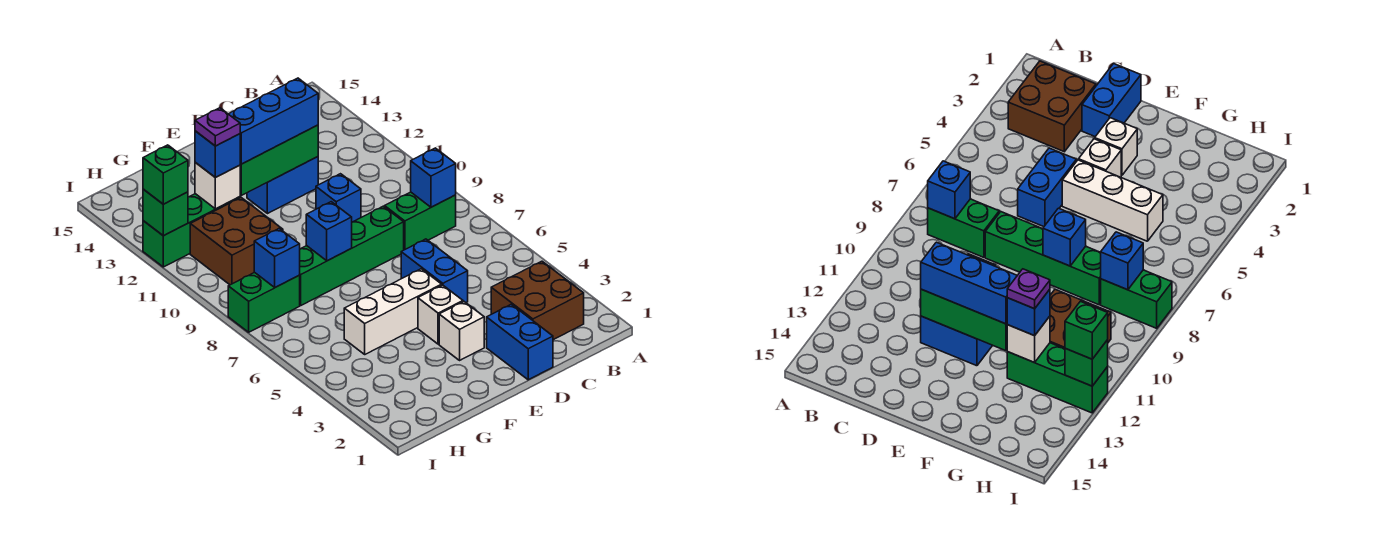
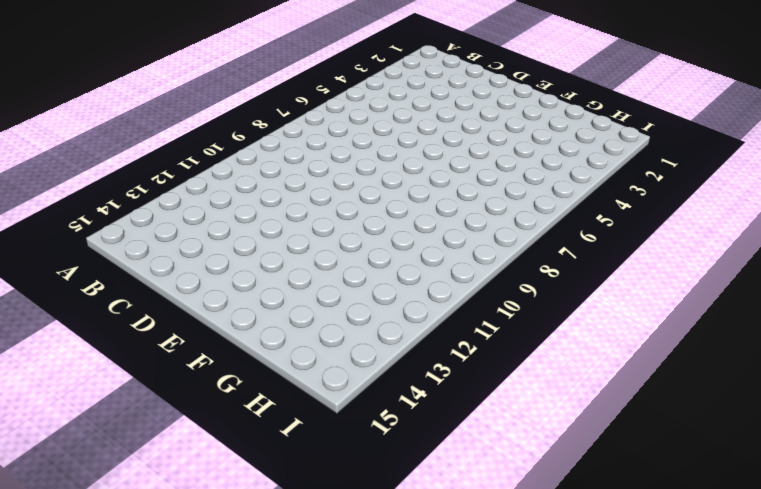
none -> brown brick B2:C3 level 1
none -> green brick B8:C8 level 1
none -> blue brick D1:D2 level 1

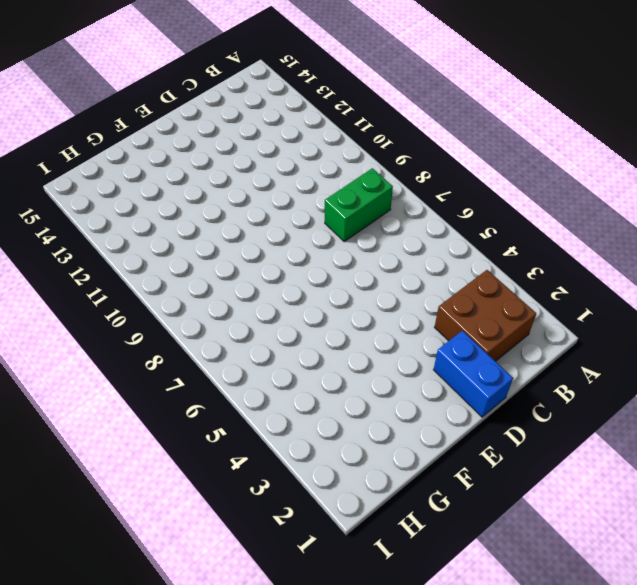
none -> blue brick D5:D6 level 1
none -> green brick D8:G8 level 1
none -> blue brick D10 level 1

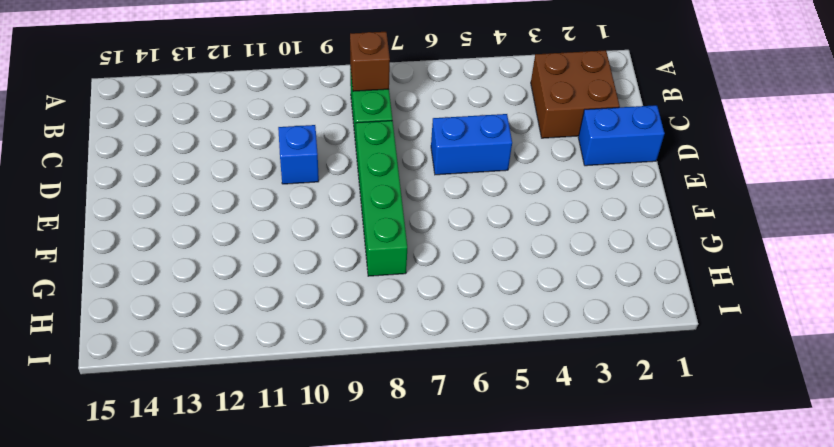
brown brick B8 level 2 -> blue brick B8 level 2
none -> blue brick D12:E12 level 1
none -> white brick E3 level 1
none -> white brick E4 level 1

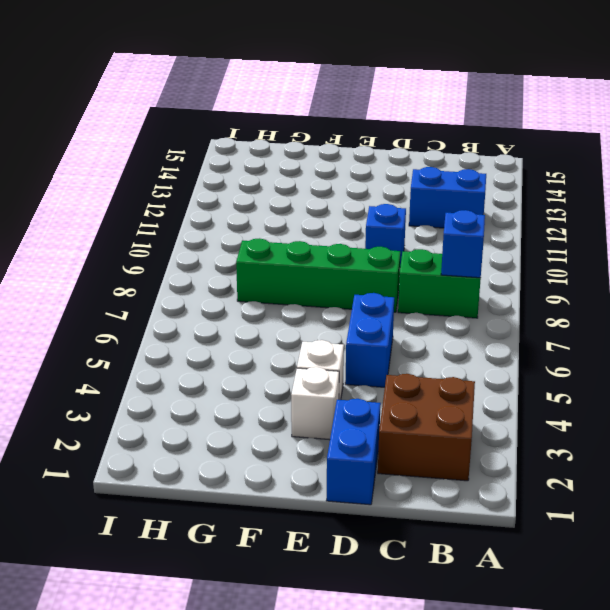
blue brick B12:C12 level 1 -> blue brick D12:E12 level 1
none -> white brick E5:G5 level 1
none -> brown brick G10:H11 level 1
none -> green brick G12:I12 level 1

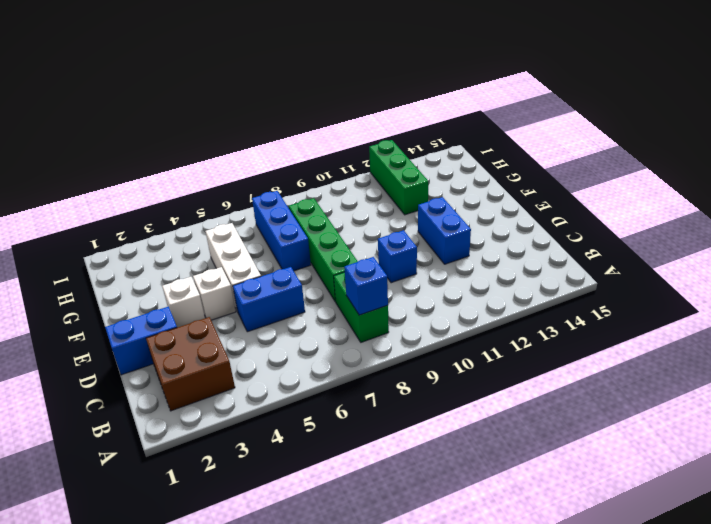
blue brick F7:H7 level 1 -> blue brick D12:F12 level 3
none -> brown brick G10:H11 level 1
none -> green brick H8:I8 level 1
none -> green brick D12:F12 level 2

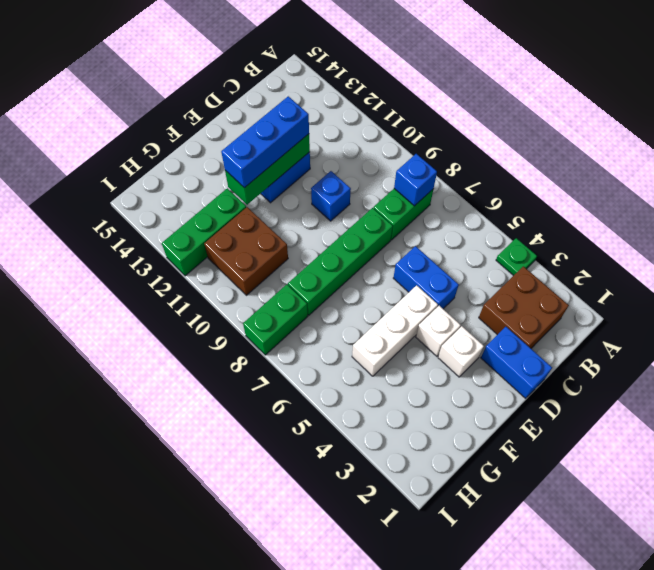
green plate A4 level 1 -> none
none -> blue brick F8 level 2
none -> white brick G12 level 2
none -> blue brick H8 level 2

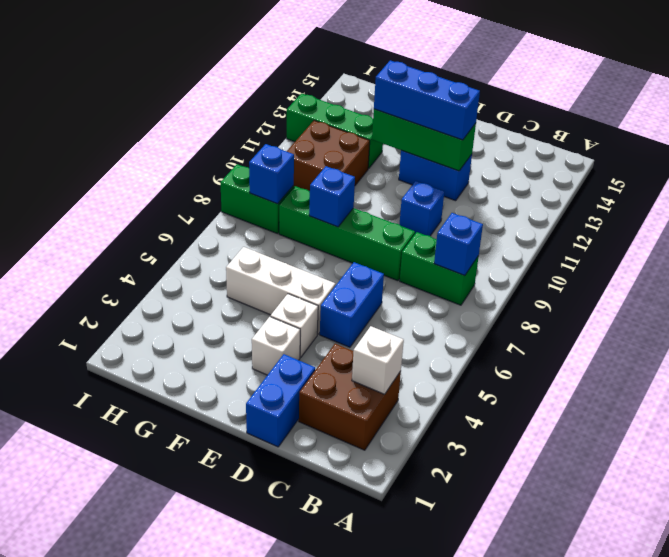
white brick B3 level 2 -> white brick G12 level 2
none -> green brick I12 level 2
none -> blue brick G12 level 3
none -> green brick I12 level 3

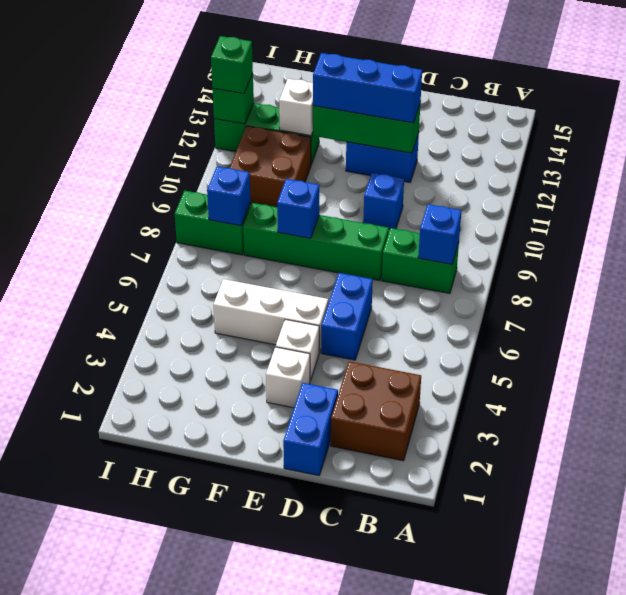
none -> blue brick G12 level 3
none -> purple plate G12 level 4

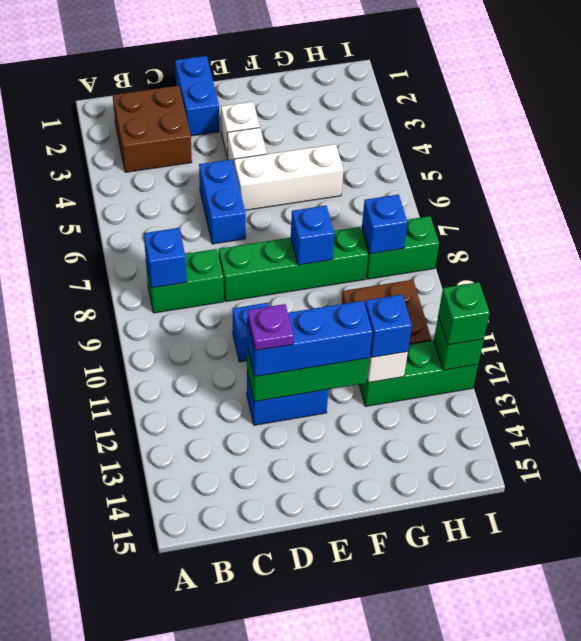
purple plate D12 level 4 -> purple plate G12 level 4

